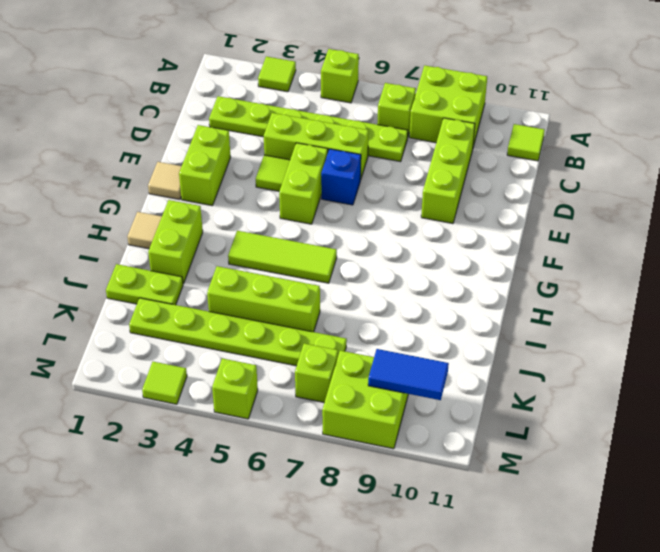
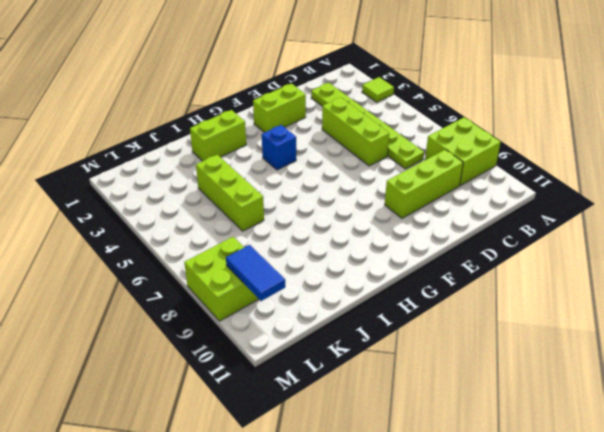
blue brick G4 level 1 -> blue brick E6 level 1
none -> lime brick A5 level 1
none -> lime brick B7 level 1
none -> lime tile B11 level 1

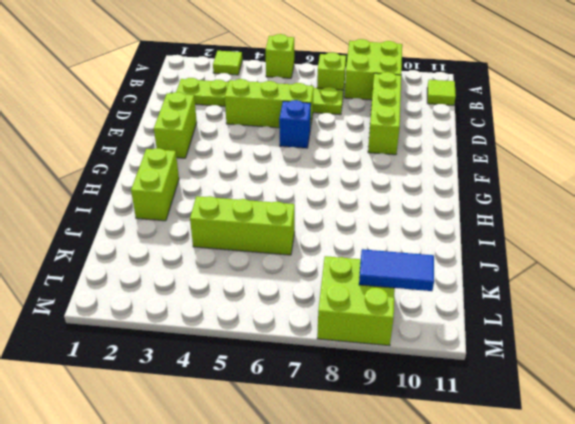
none -> lime tile E4 level 1
none -> lime brick E5:F5 level 1
none -> tan tile F1 level 1

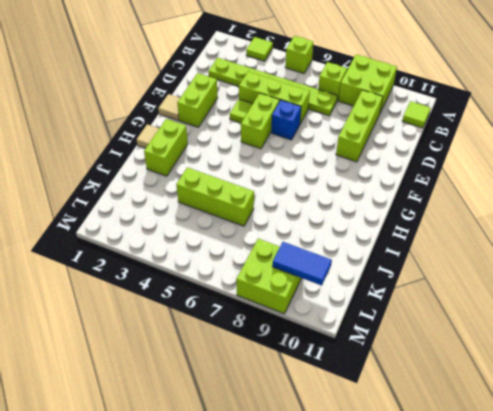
none -> lime tile H4:H6 level 1
none -> lime plate J1:J2 level 1
none -> lime plate K2:K7 level 1

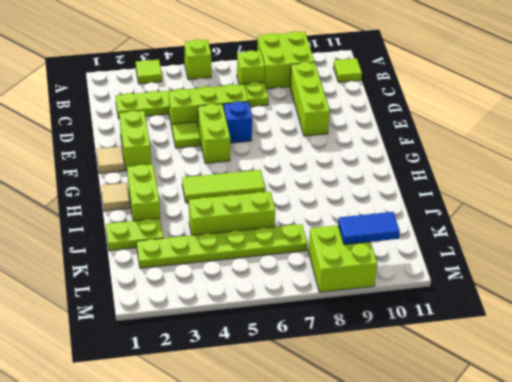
none -> lime brick L7 level 1
none -> lime tile M3 level 1
none -> lime brick M5 level 1

